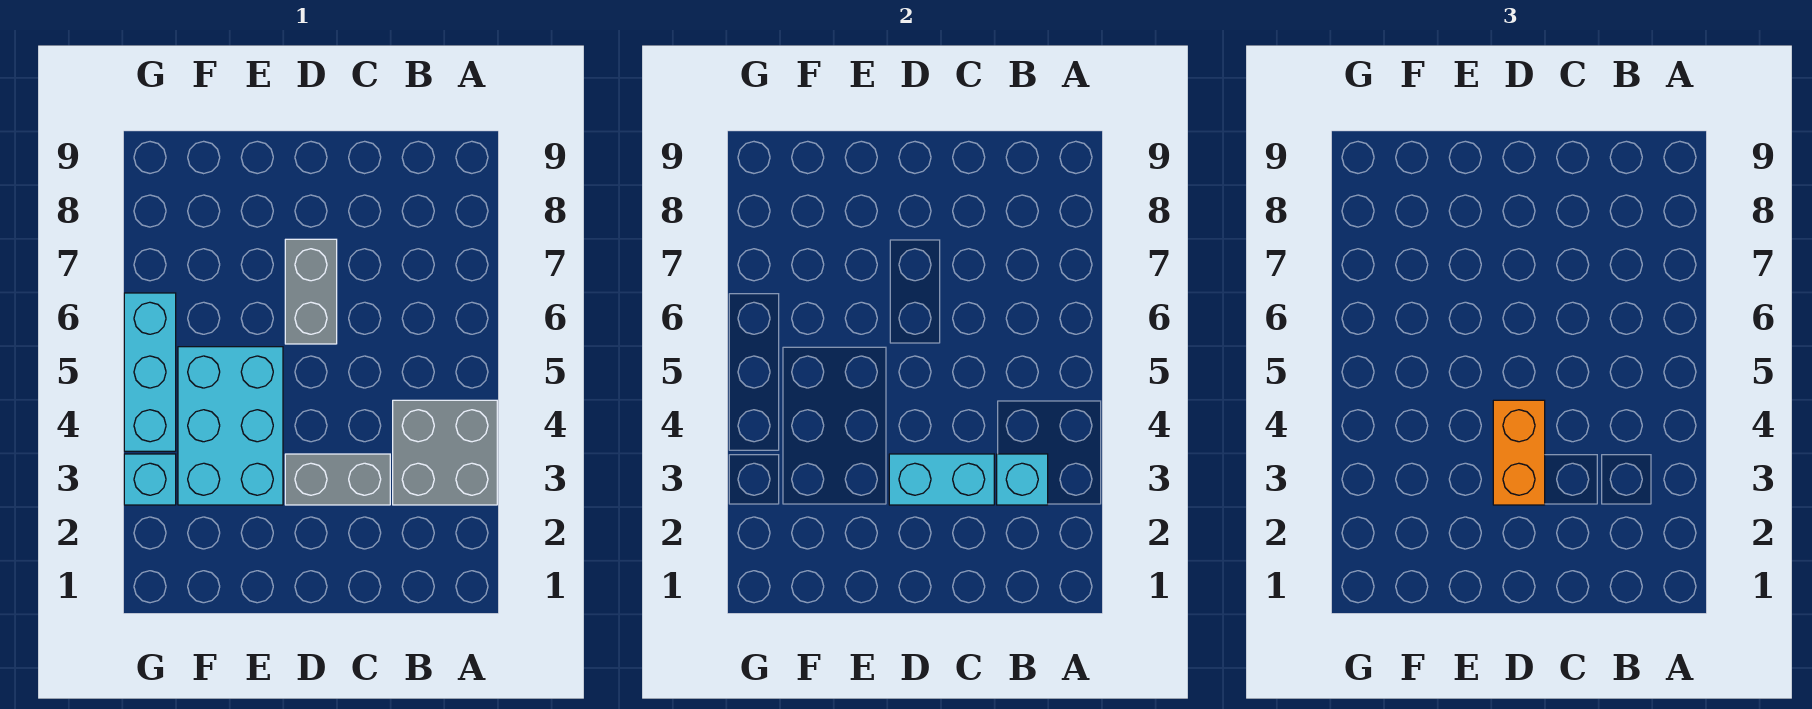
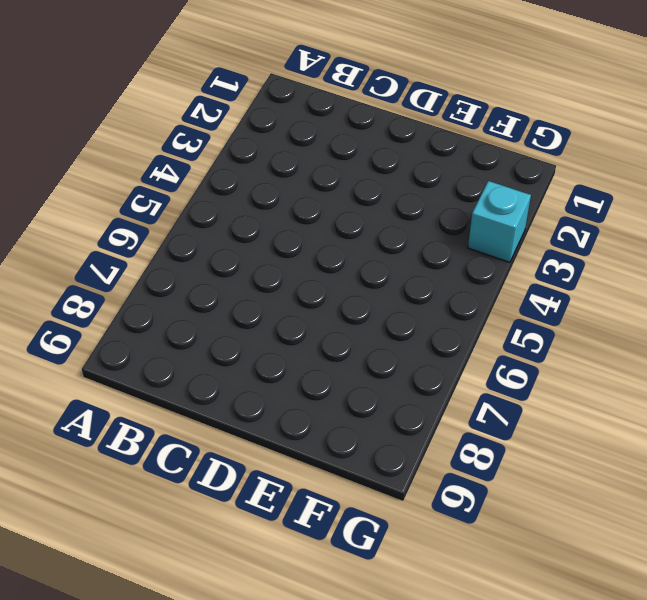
none -> grey brick A3:B4 level 1
none -> grey brick C3:D3 level 1

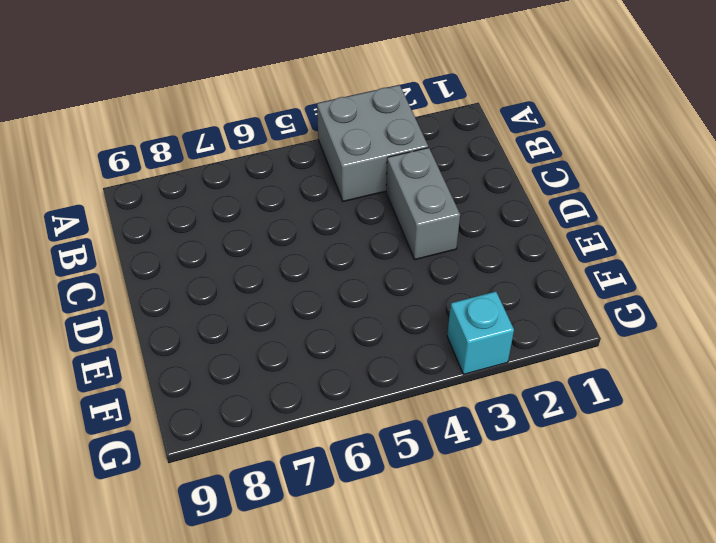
none -> grey brick D6:D7 level 1
none -> cyan brick E3:F5 level 1

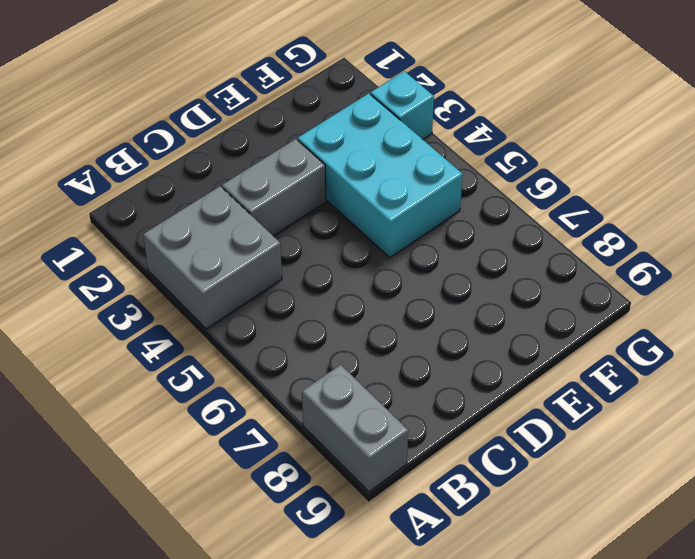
grey brick A8:A9 level 1 -> grey brick D6:D7 level 1
none -> cyan brick G4:G6 level 1
none -> cyan brick B3 level 2

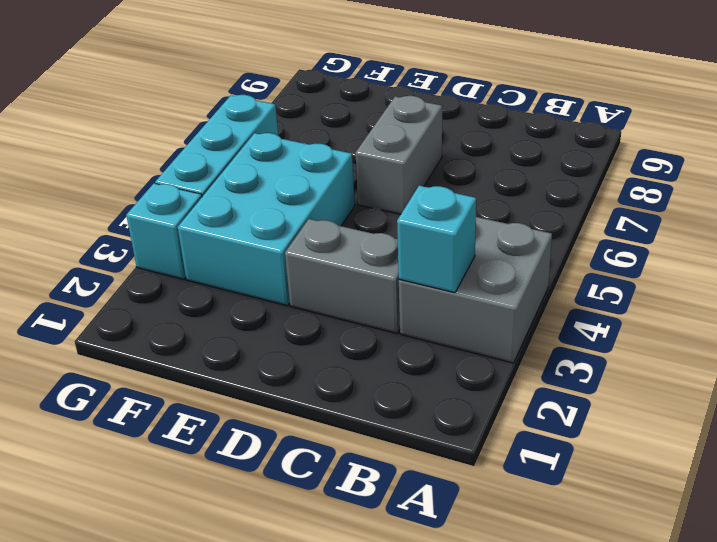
none -> cyan brick C3:D3 level 2
none -> orange brick D3:D4 level 3

